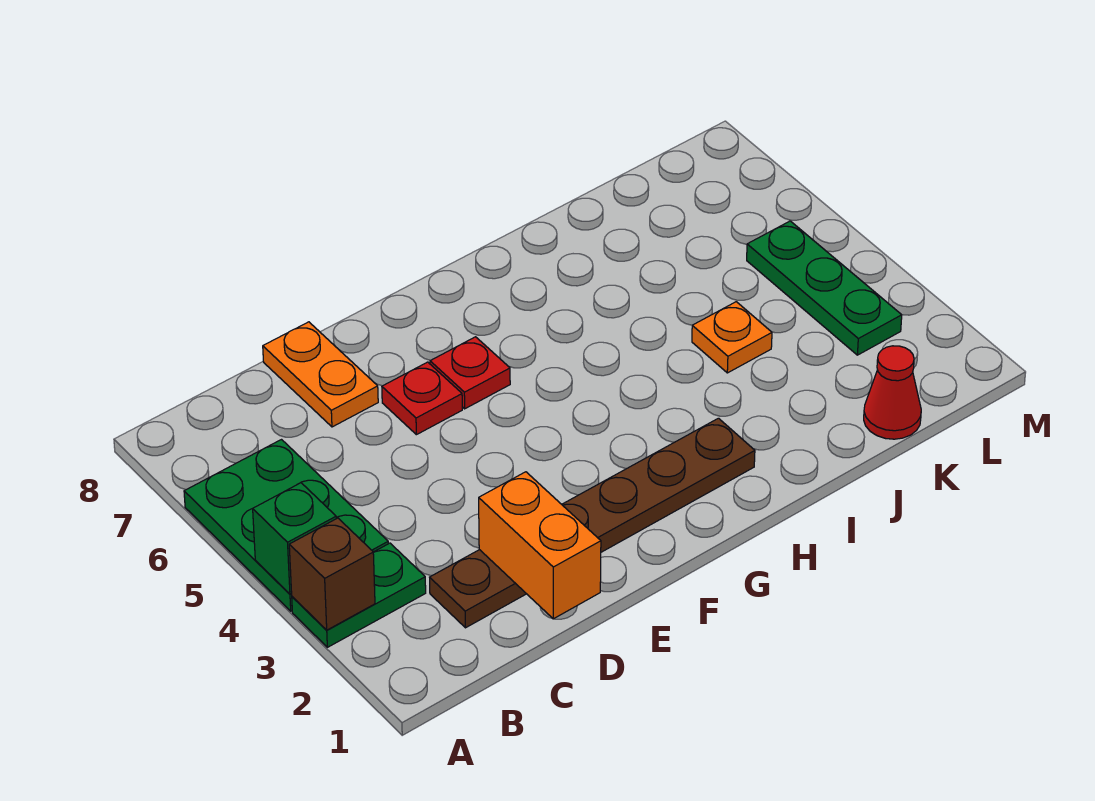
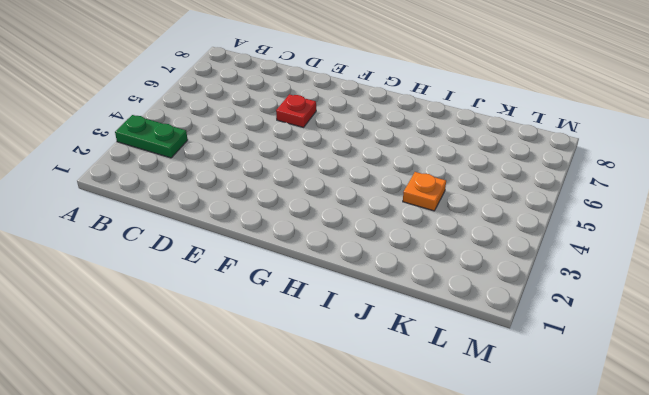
none -> green plate A4:B6 level 1
none -> brown plate C2:H2 level 1
none -> orange plate D7:D8 level 1

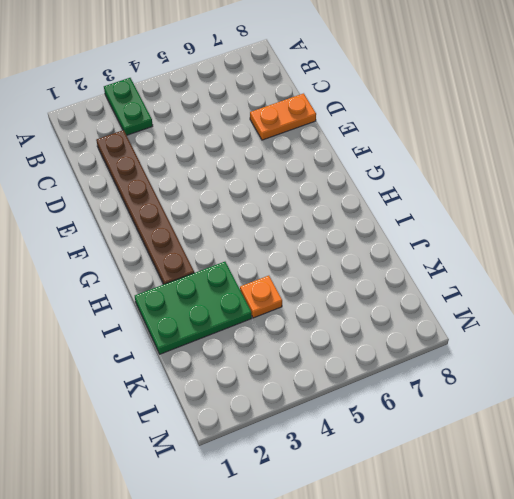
green plate I1:J3 level 1 -> green plate A4:B6 level 1
none -> red plate E6 level 1
none -> red plate F6 level 1
none -> red cone K1 level 1

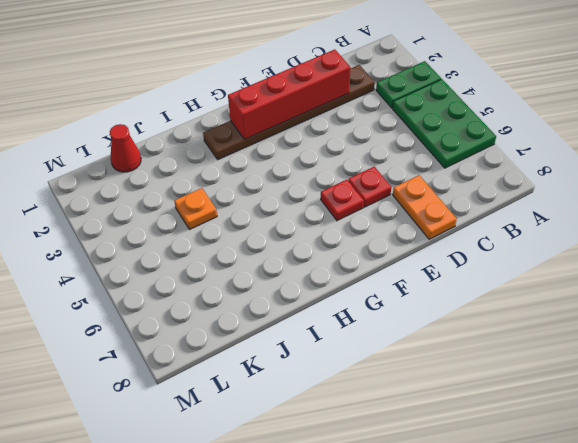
red brick D2:G2 level 2 -> orange brick D1:D2 level 2
none -> green plate L3:L5 level 1
none -> brown brick A3 level 2
none -> green brick A4 level 2

